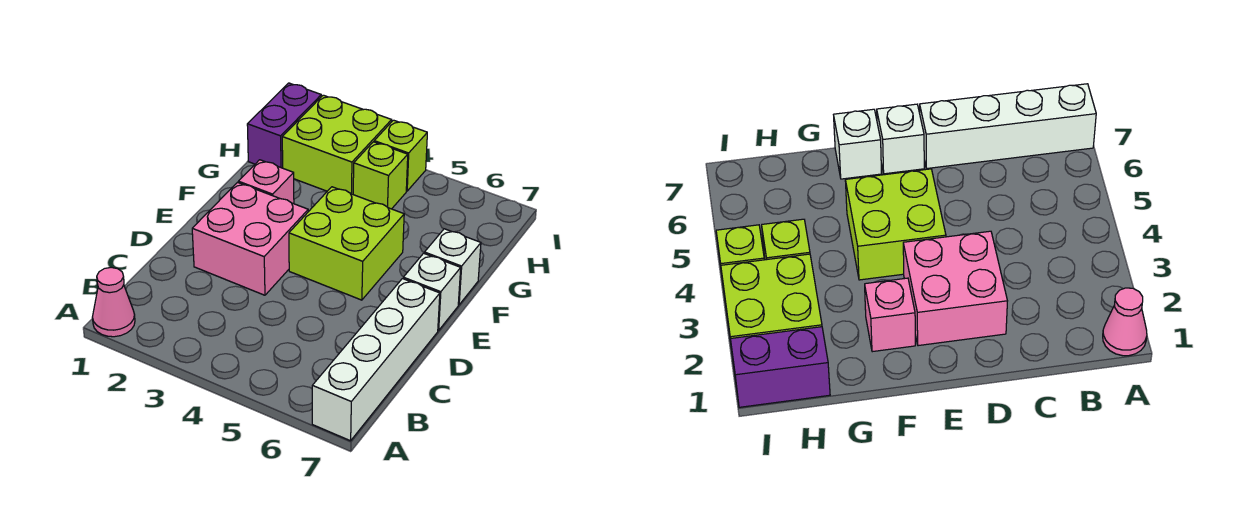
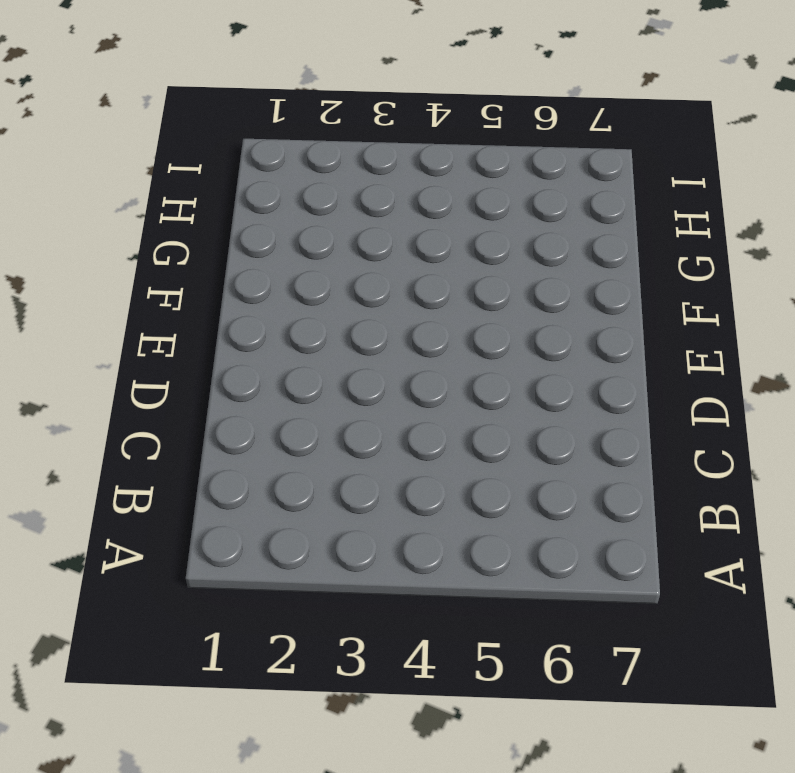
none -> pink cone A1 level 1
none -> white brick A7:D7 level 1

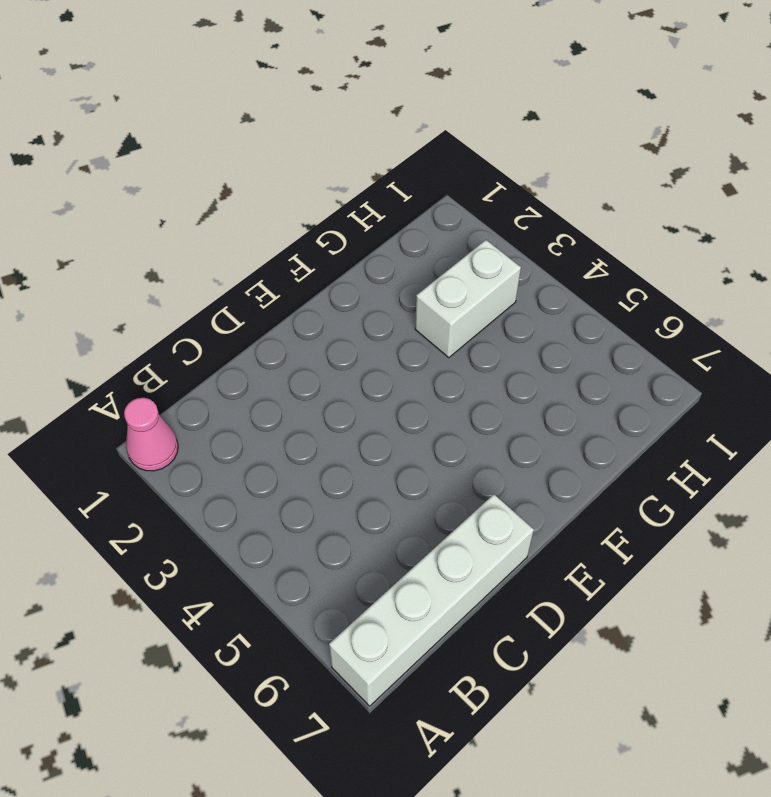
white brick G3:H3 level 1 -> lime brick H2:I3 level 1
none -> pink brick D2:E3 level 1
none -> lime brick E4:F5 level 1

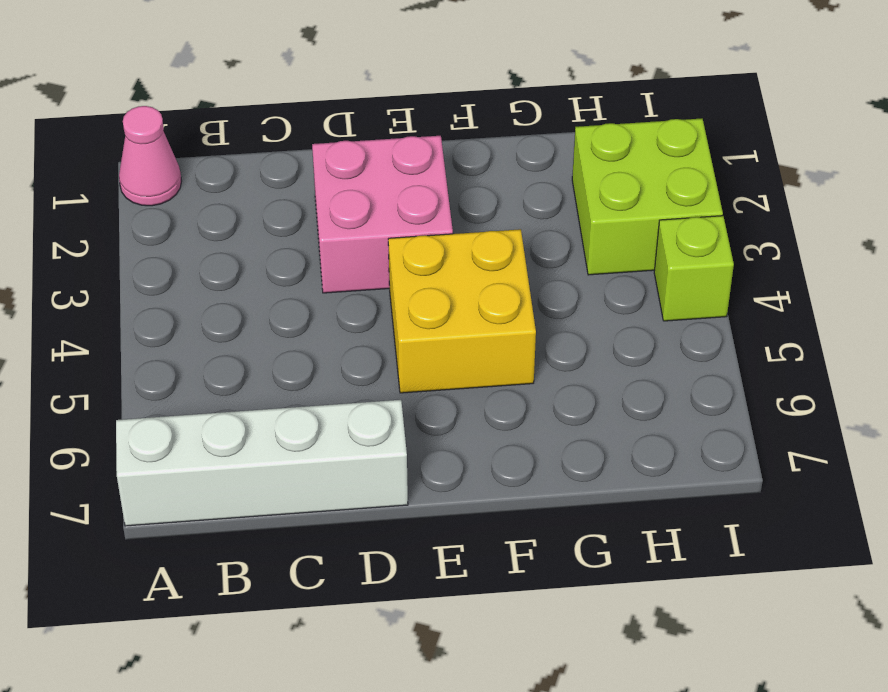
yellow brick E4:F5 level 1 -> lime brick E4:F5 level 1
none -> white brick E7 level 1
none -> pink brick F2 level 1

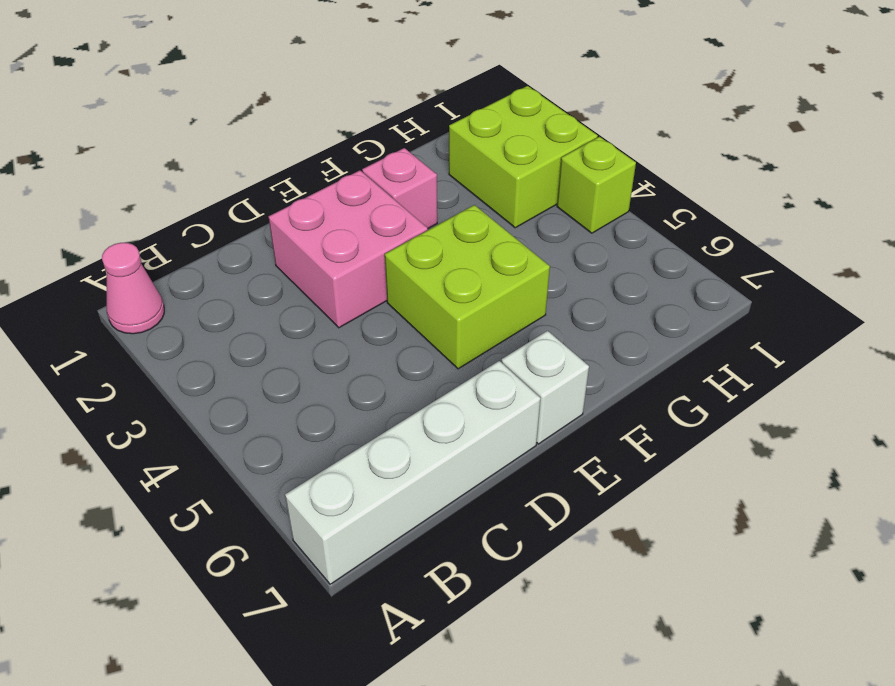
none -> white brick F7 level 1
none -> purple brick H1:I1 level 1

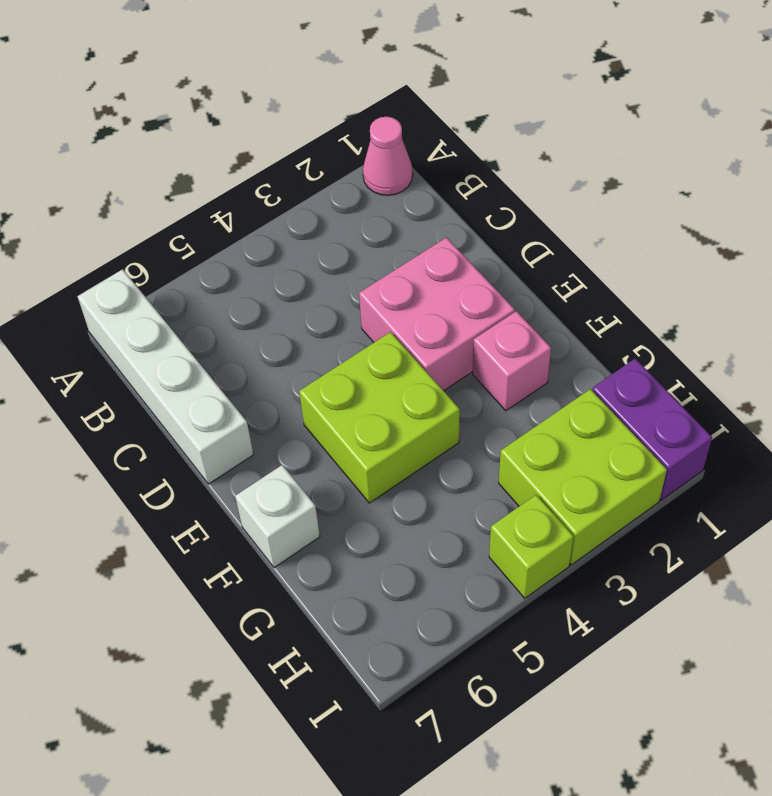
none -> white brick E7 level 1
none -> lime brick H4 level 1

